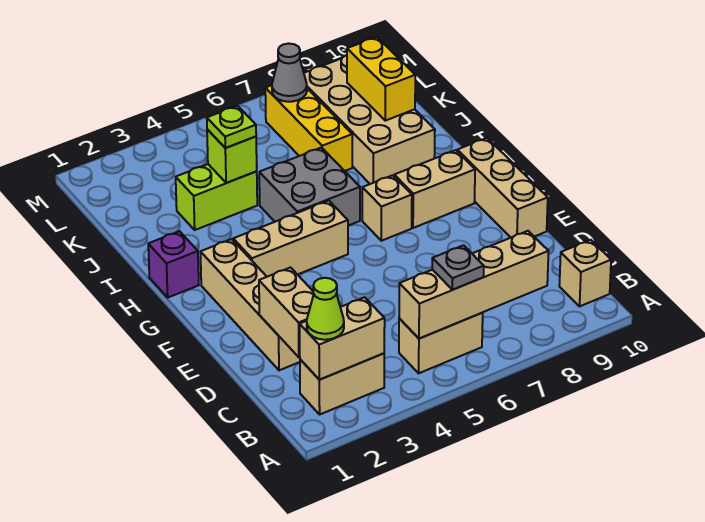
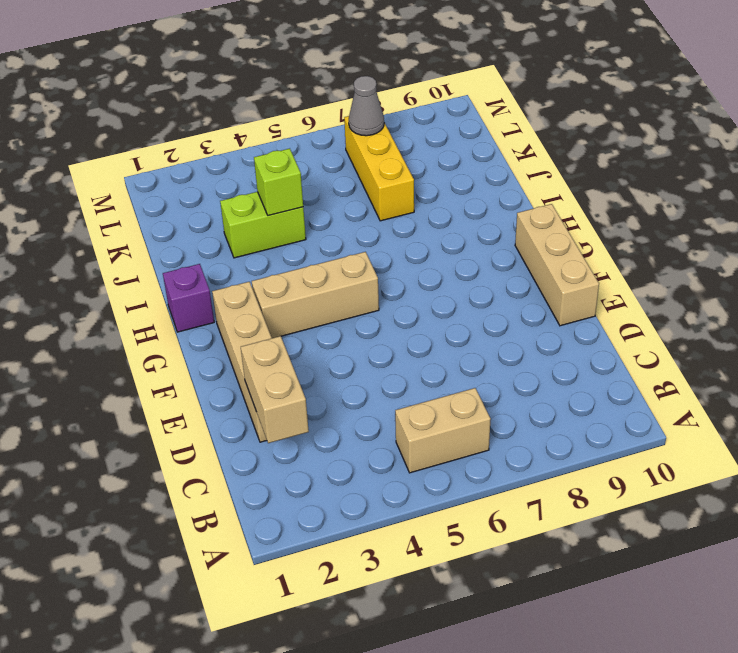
none -> tan brick B2:B3 level 1
none -> tan brick B10 level 1
none -> tan brick G7 level 1

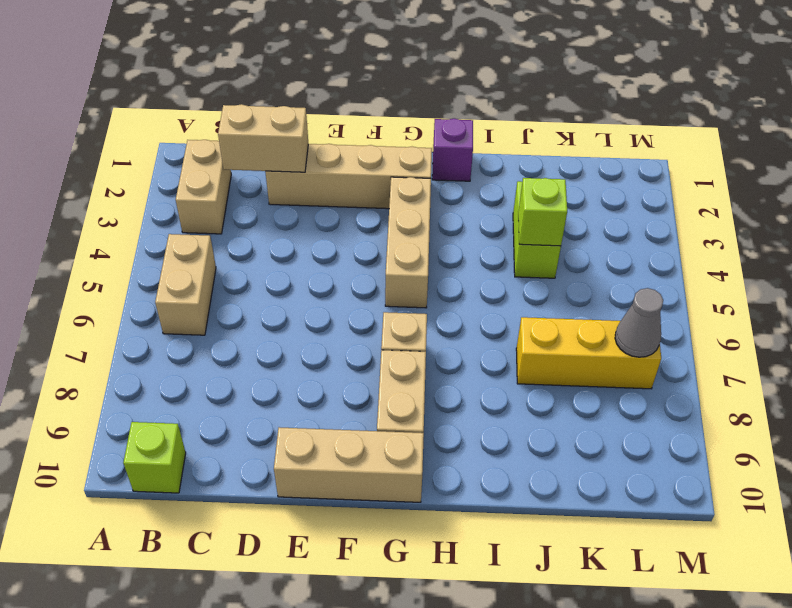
lime brick B10 level 1 -> tan brick B10 level 1
none -> grey brick H5:I6 level 1
none -> tan brick I8:L9 level 1
none -> tan brick B2:B3 level 2

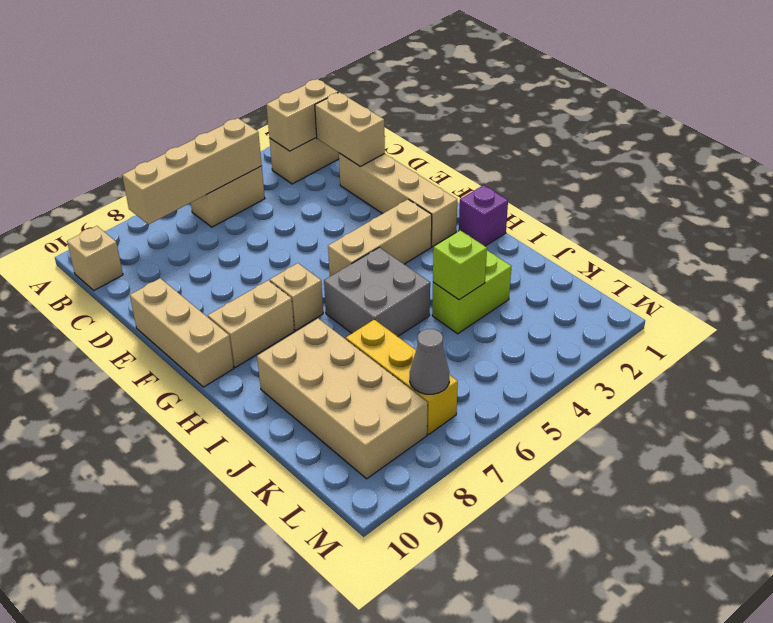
none -> yellow brick J9:K9 level 2
none -> lime cone B2 level 3
none -> grey plate B6 level 3

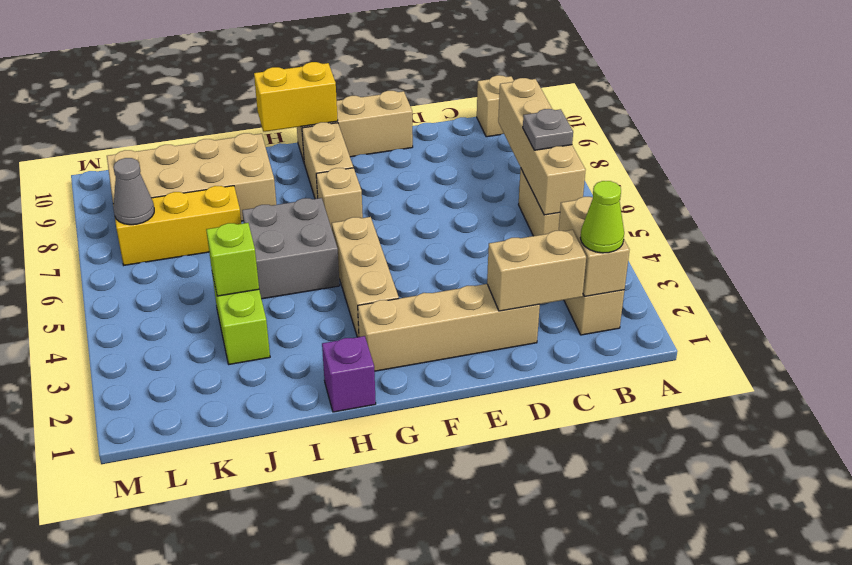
yellow brick G10:H10 level 2 -> yellow brick J9:K9 level 2
none -> lime plate J4 level 3

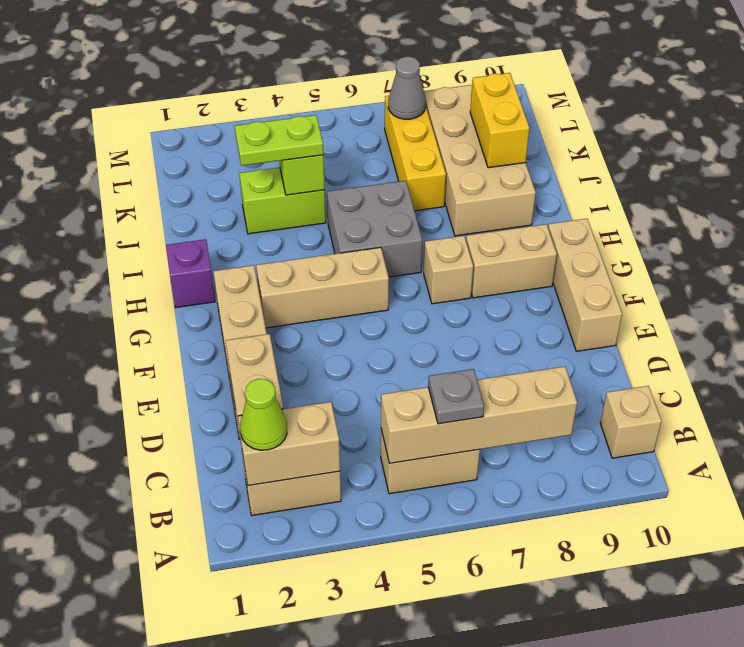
lime plate J3:J4 level 3 -> lime plate J4 level 3

